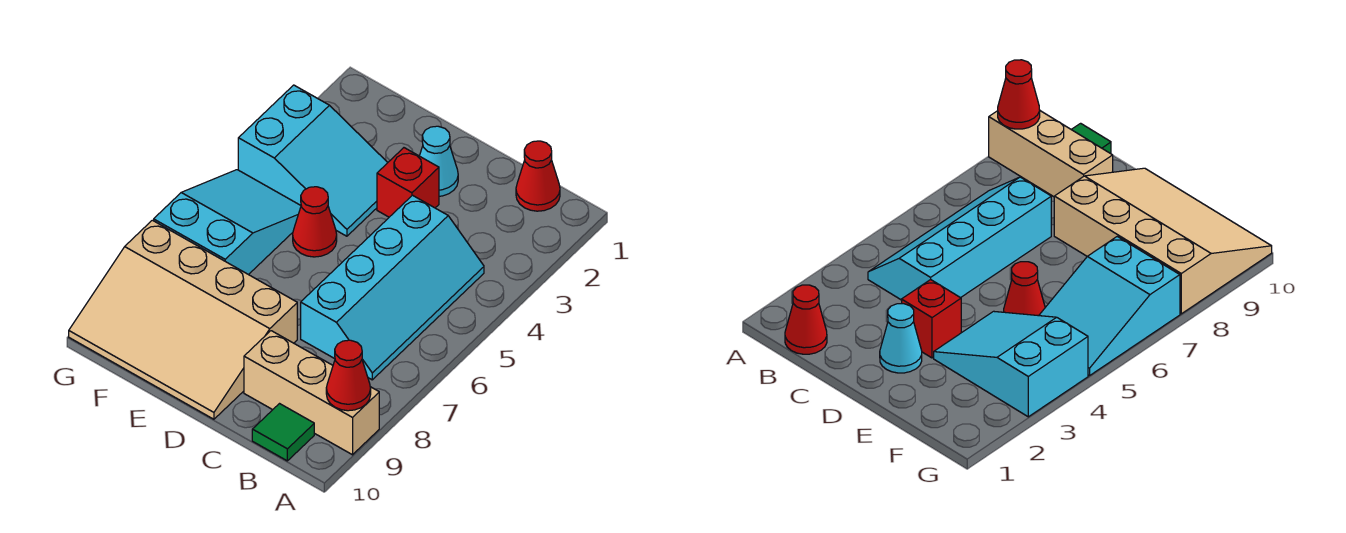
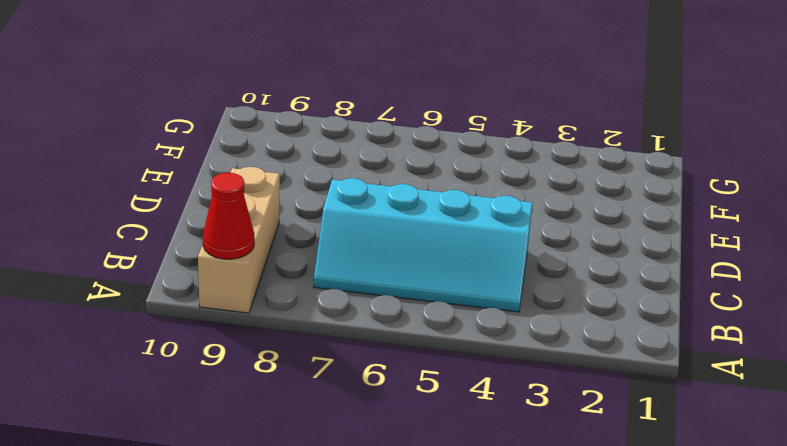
none -> red cone B1 level 1
none -> green tile B10 level 1

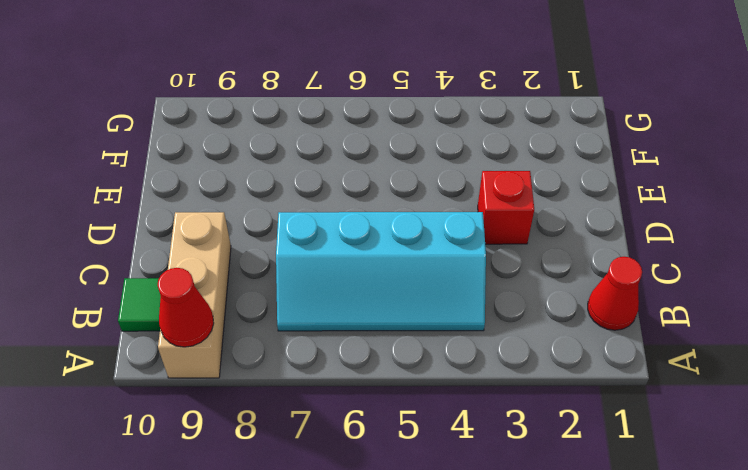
none -> cyan cone D2 level 1
none -> tan slope D8:G10 level 1 top 8

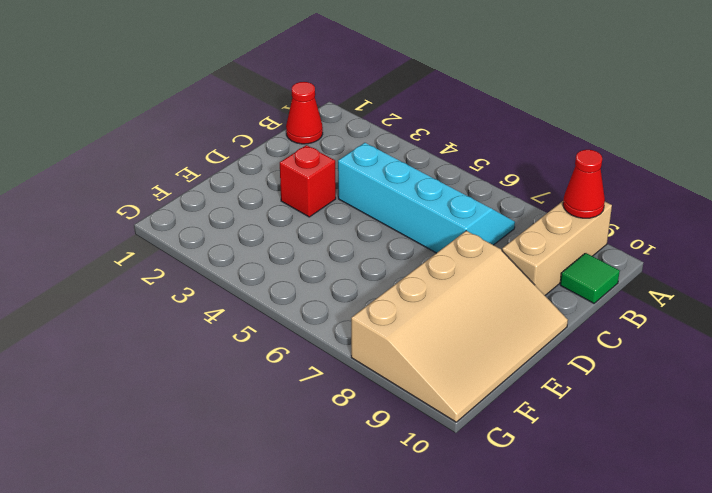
none -> cyan cone D2 level 1
none -> cyan slope E3:G4 level 1 top G

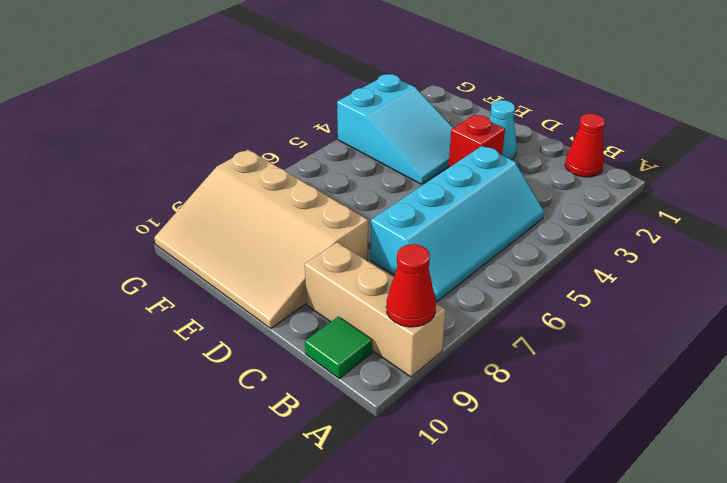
none -> red cone E5 level 1
none -> cyan slope F5:G7 level 1 top 7

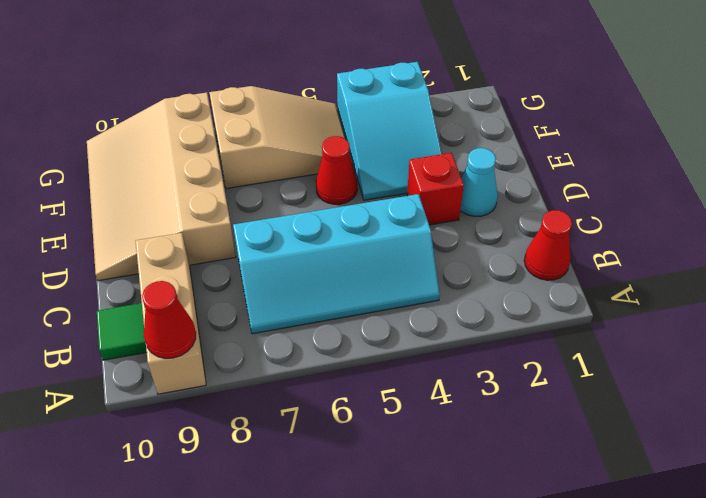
tan slope F5:G7 level 1 top 7 -> cyan slope F5:G7 level 1 top 7

